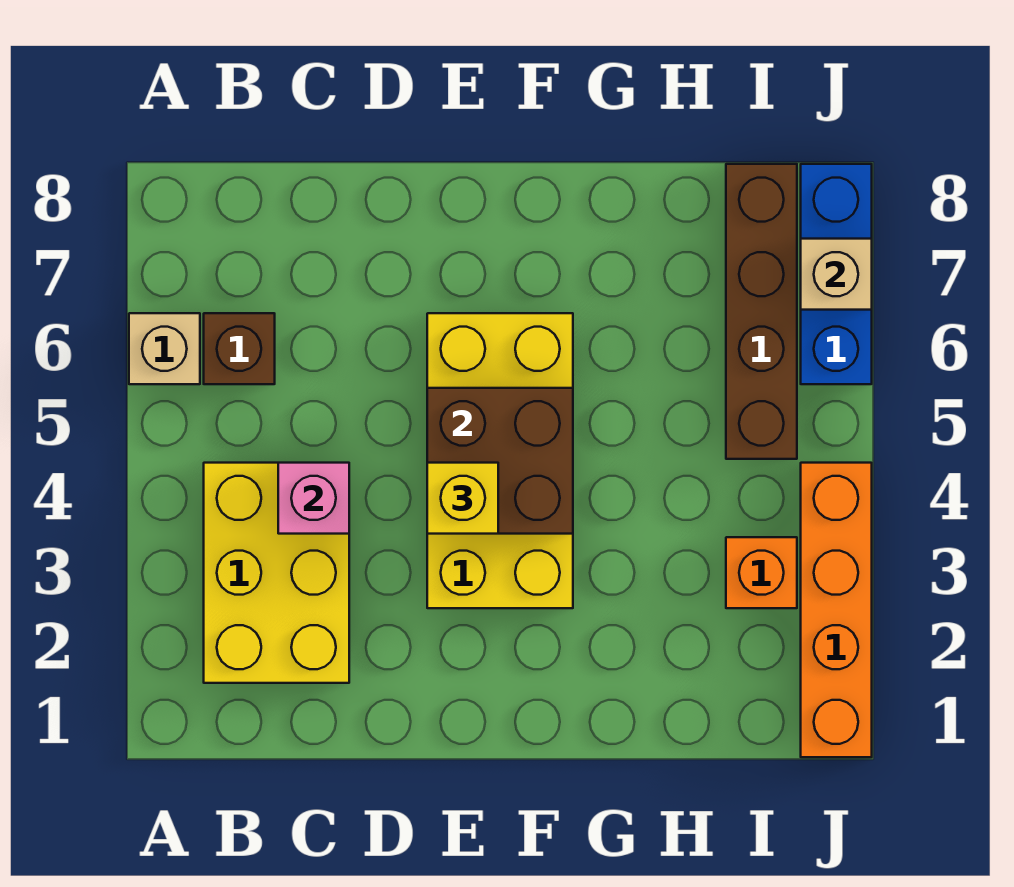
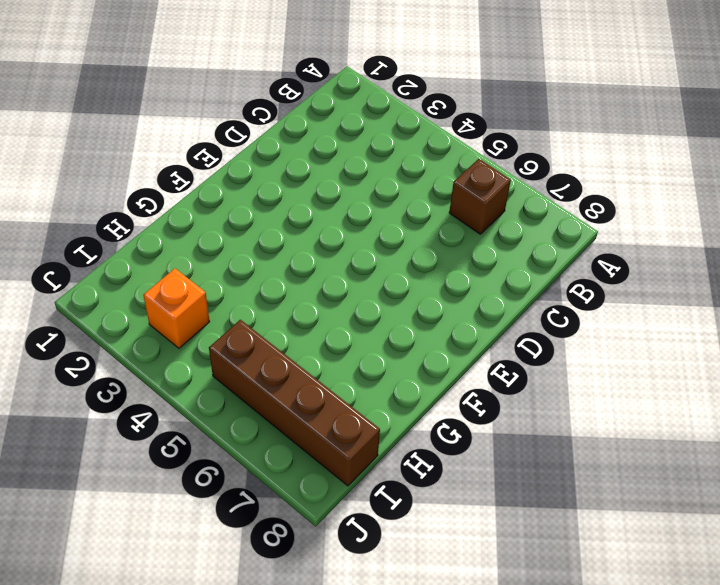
none -> tan brick A6 level 1
none -> yellow brick B2:C4 level 1
none -> yellow brick E3:F6 level 1

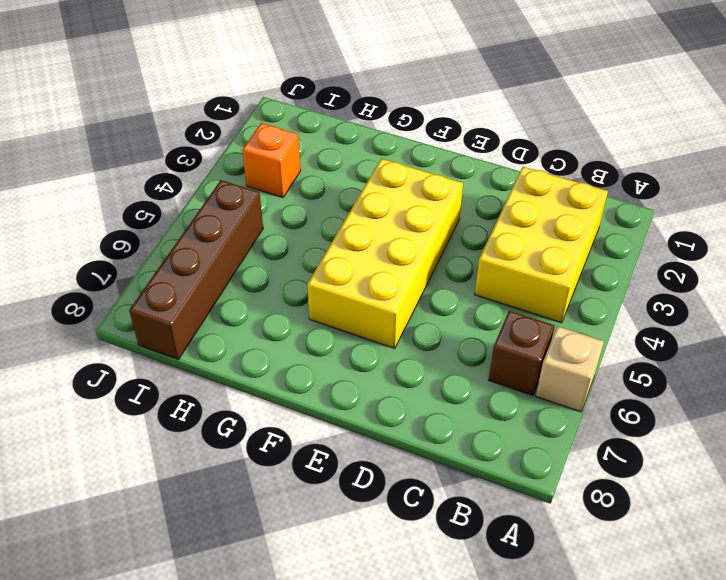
none -> orange brick J1:J4 level 1
none -> blue brick J6:J8 level 1
none -> pink brick C4 level 2

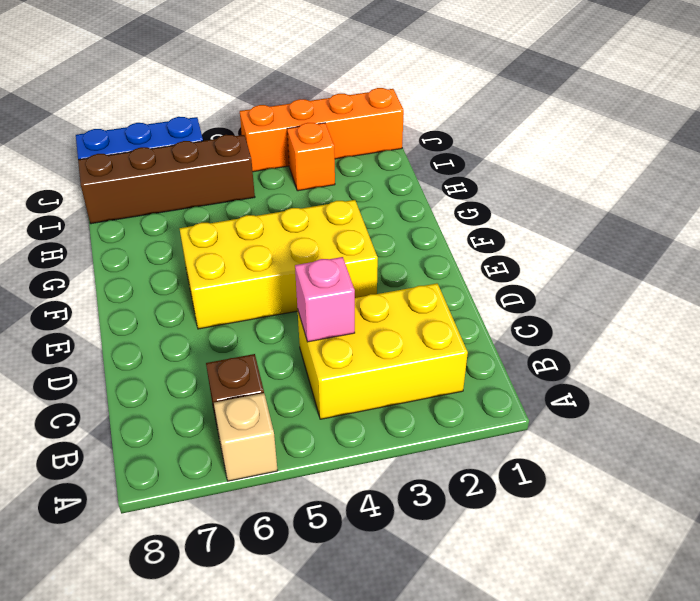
none -> brown brick E4:F5 level 2
none -> tan brick J7 level 2
none -> yellow brick E4 level 3

